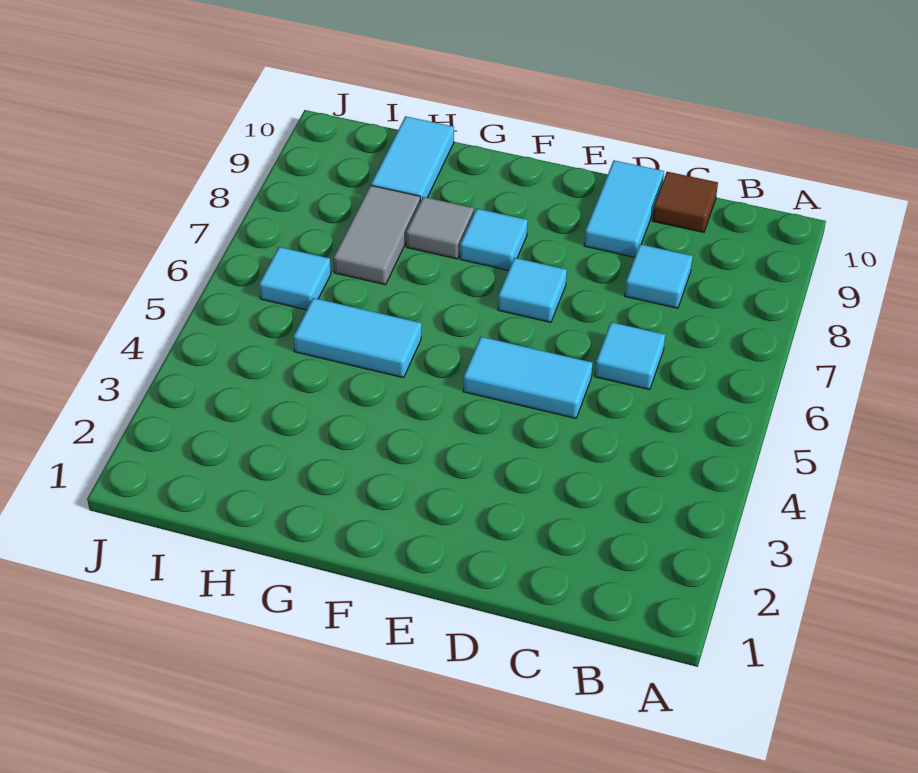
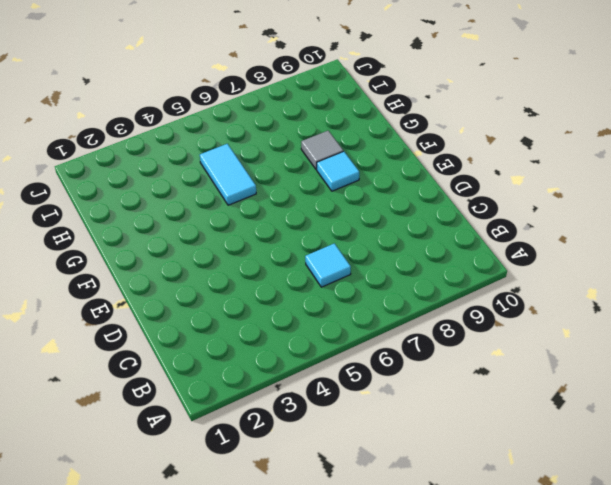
none -> cyan tile C8 level 1
none -> brown tile C10 level 1
none -> cyan tile D5:E5 level 1

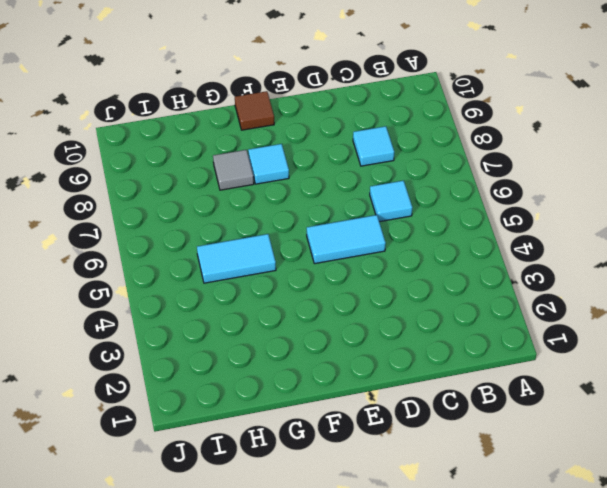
brown tile F10 level 1 -> brown tile C10 level 1
none -> cyan tile D9:D10 level 1
none -> cyan tile E7 level 1
none -> grey tile H7:H8 level 1

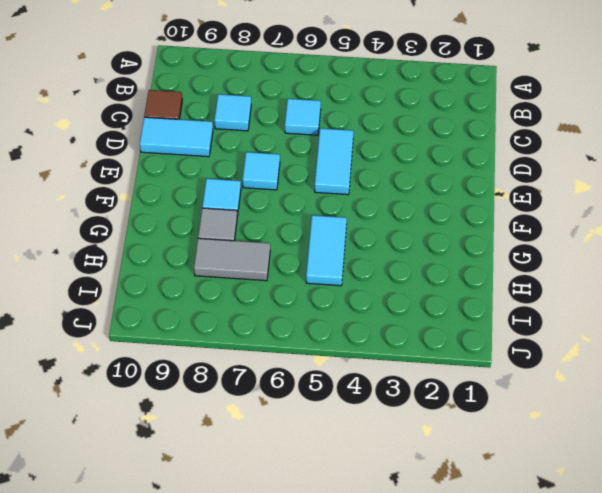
none -> cyan tile H9:H10 level 1
none -> cyan tile I6 level 1

